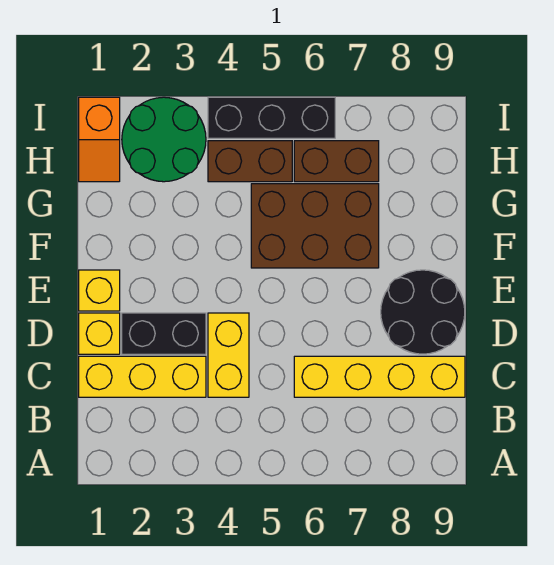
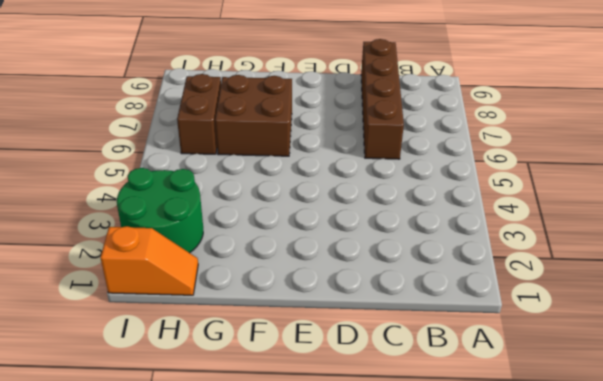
brown brick C6:C9 level 1 -> yellow brick C6:C9 level 1
brown brick F6:G7 level 1 -> brown brick F5:G7 level 1
none -> yellow brick C1:C3 level 1
none -> yellow brick C4:D4 level 1
none -> yellow brick D1 level 1

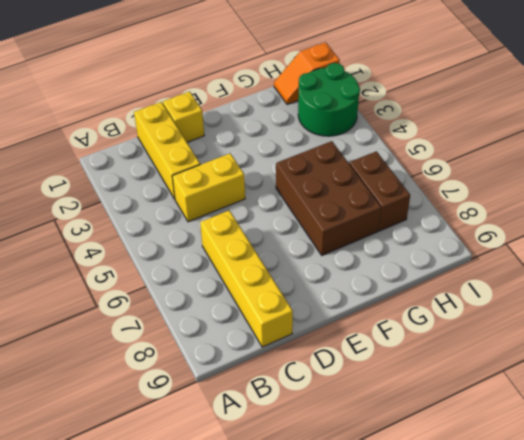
none -> black brick D2:D3 level 1
none -> black round brick D8:E9 level 1
none -> yellow brick E1 level 1

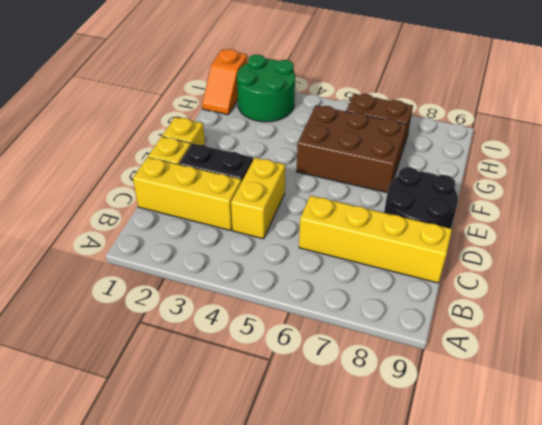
none -> brown brick H4:H5 level 1
none -> black brick I4:I6 level 1

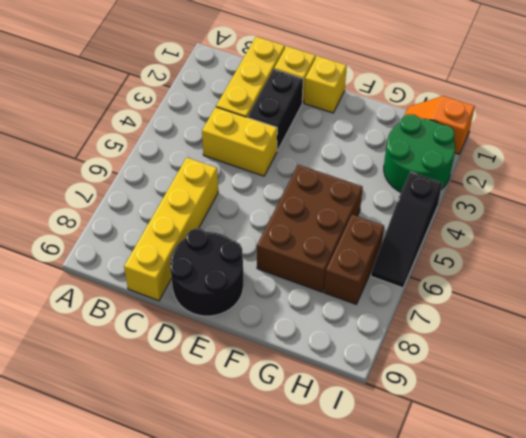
black slope I4:I6 level 1 top 4 -> black brick I4:I6 level 1
none -> brown brick H4:H5 level 1

